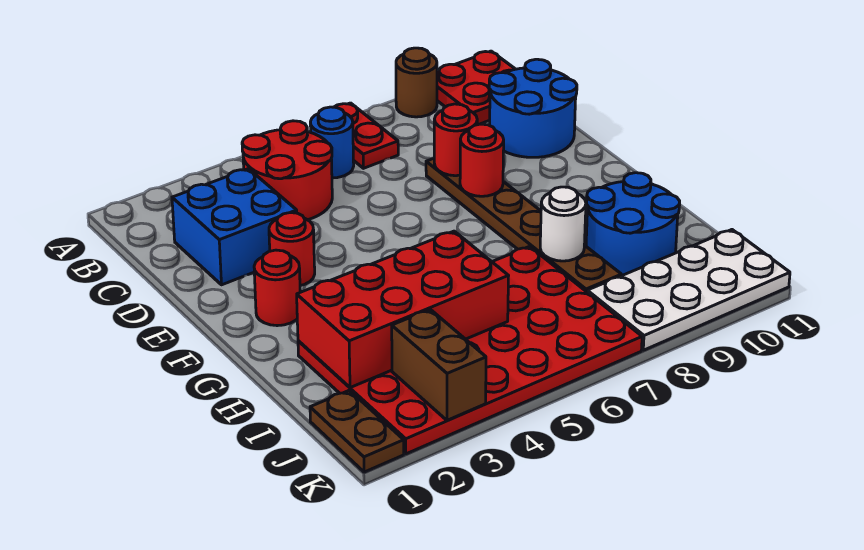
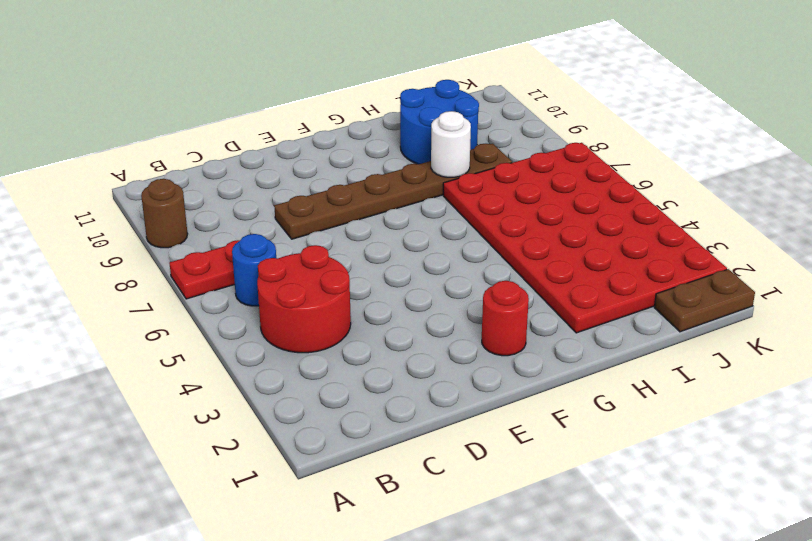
none -> red plate A10:B11 level 1
none -> blue brick C2:D3 level 1
none -> blue round brick C10:D11 level 1

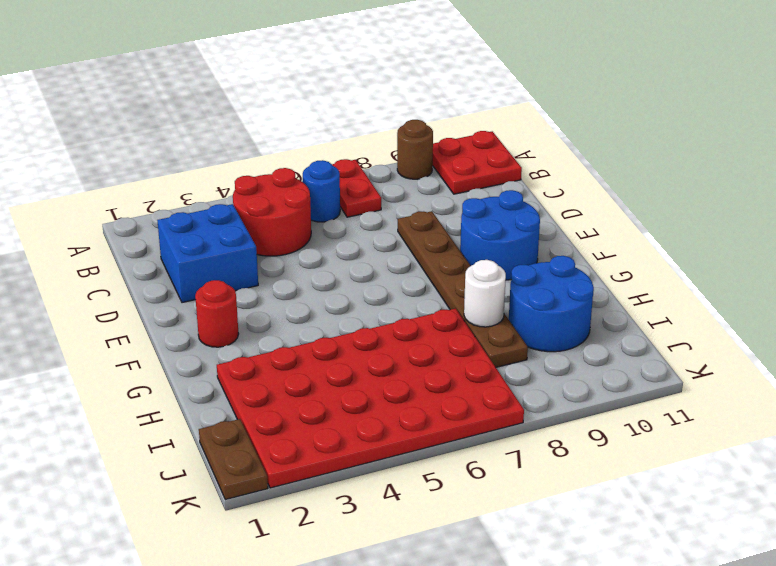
blue round brick E9:F10 level 1 -> blue round brick C10:D11 level 1
none -> red round brick E3 level 1
none -> white plate J8:K11 level 1
none -> red round brick D8 level 2

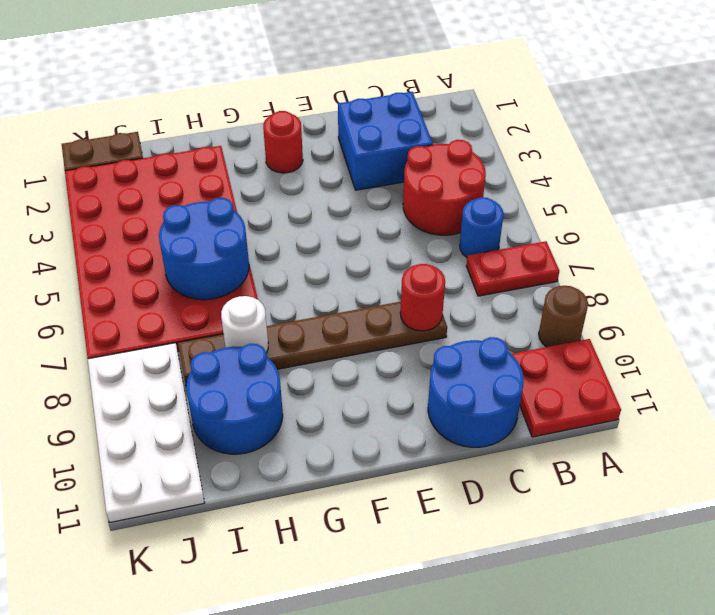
blue round brick H5:I6 level 2 -> red brick H2:I5 level 2
none -> red round brick E3 level 1
none -> red round brick E8 level 2
none -> brown brick J3:K3 level 2

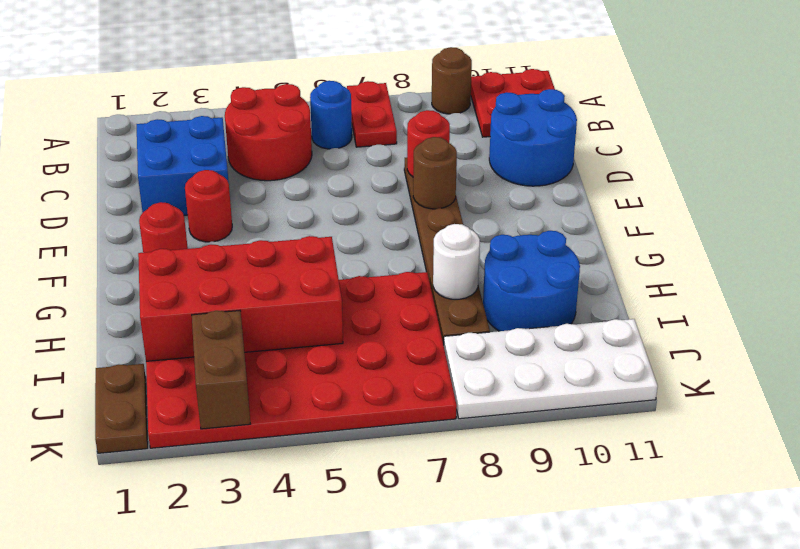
brown round brick E8 level 2 -> red round brick E8 level 2

